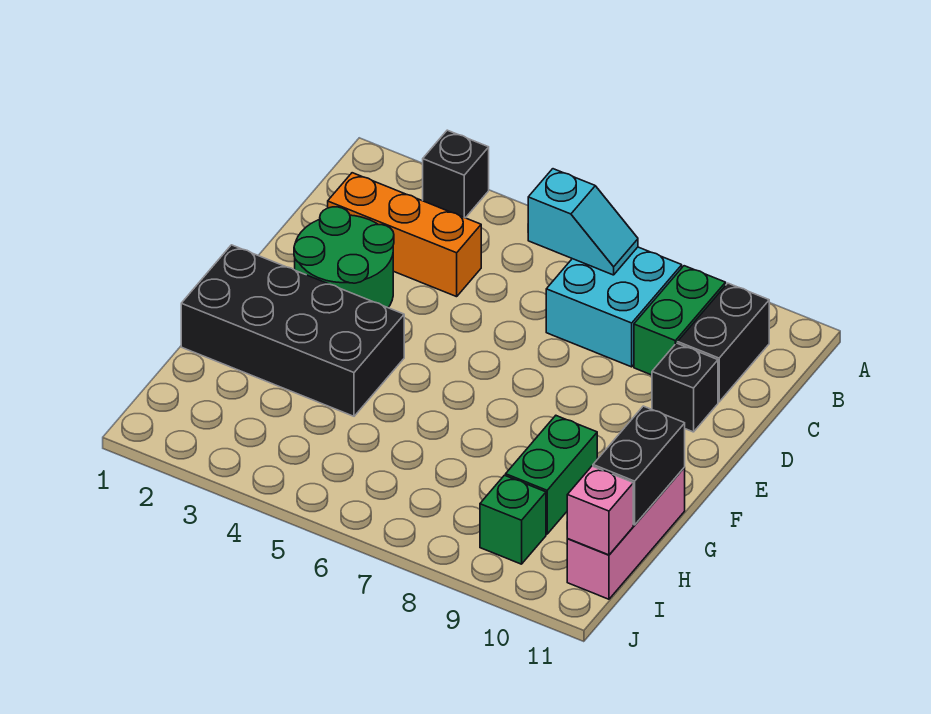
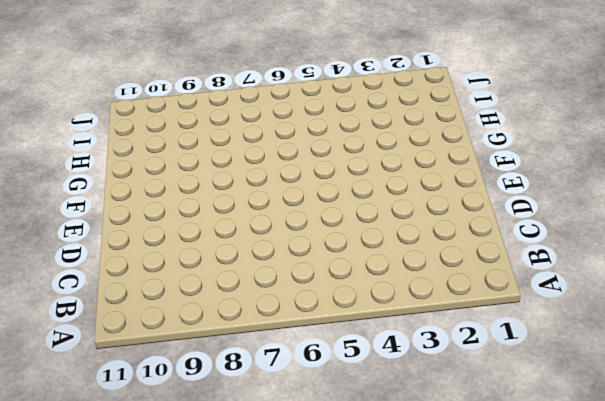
none -> black brick A3 level 1
none -> cyan brick B7:C8 level 1
none -> green brick B9:C9 level 1

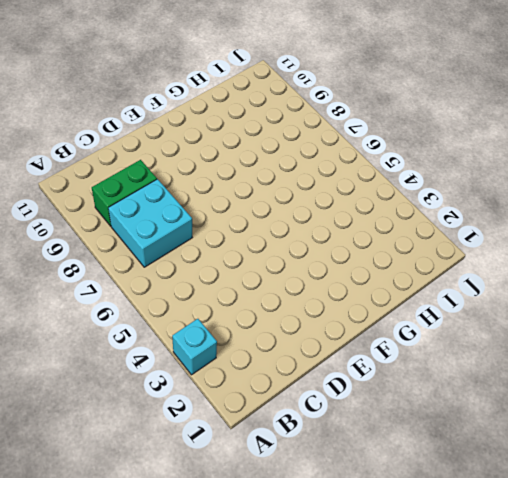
cyan brick A3 level 1 -> black brick A3 level 1
none -> black brick B10:C10 level 1
none -> orange brick C2:C4 level 1
none -> green round brick D2:E3 level 1

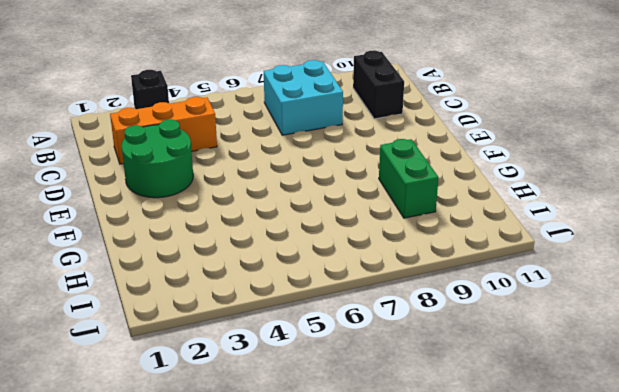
none -> green brick B9:C9 level 1
none -> black brick D10 level 1
none -> black brick F1:G4 level 1

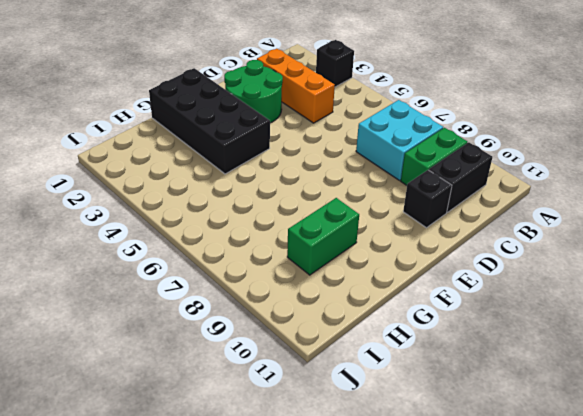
none -> pink brick G11:I11 level 1
none -> green brick I9 level 1
none -> cyan slope B6:B7 level 2 top 6

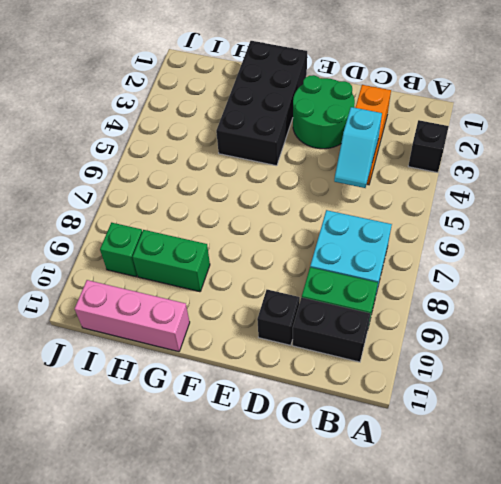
cyan slope C4:C5 level 2 top 4 -> cyan slope B6:B7 level 2 top 6
none -> black brick G11:H11 level 2
none -> pink brick I11 level 2

